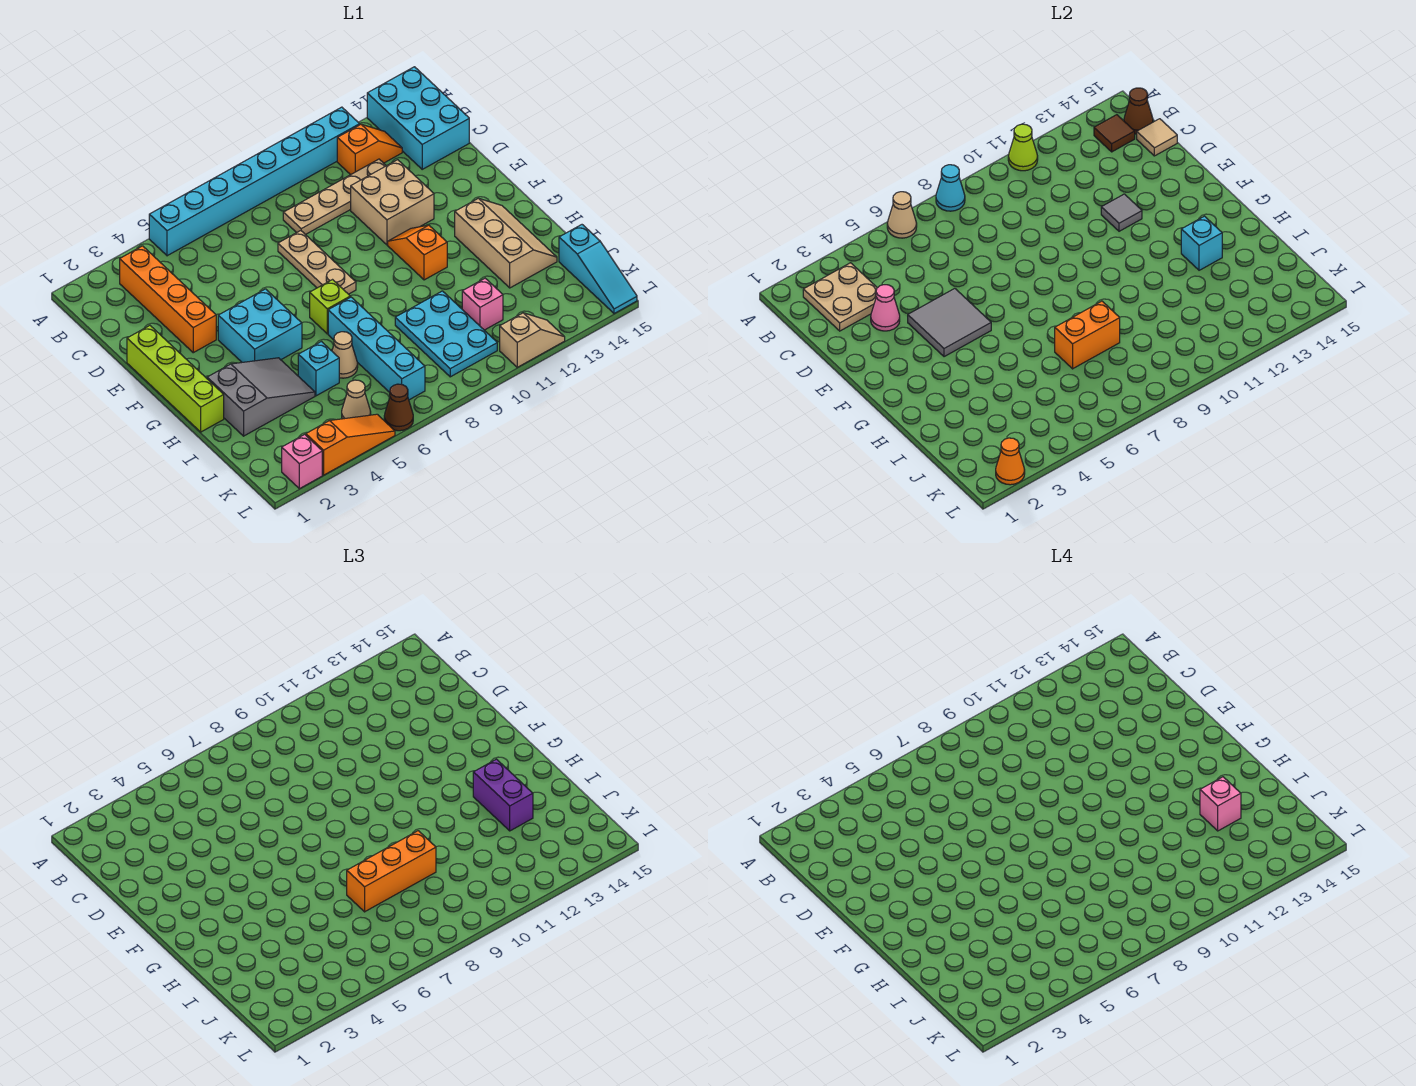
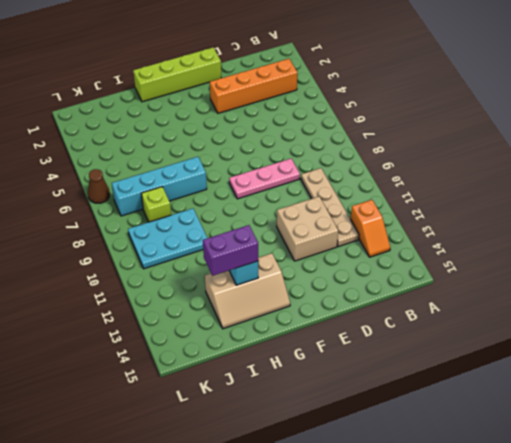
pink plate D8:F8 level 1 -> tan plate D8:F8 level 1
lime brick J8 level 1 -> lime brick G7 level 1
none -> cyan brick A5:A12 level 1
none -> cyan brick A14:C15 level 1
none -> cyan brick F4:G5 level 1
none -> orange slope F11:G11 level 1 top G

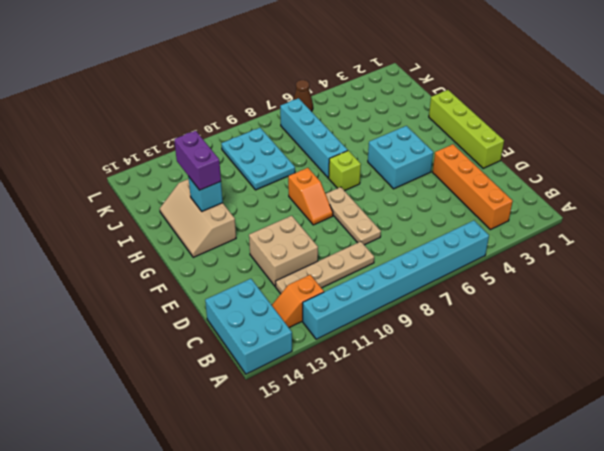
orange slope F9:G9 level 1 top G -> orange slope F11:G11 level 1 top G
none -> grey slope H2:I4 level 1 top 2
none -> cyan brick I5 level 1
none -> tan cone I6 level 1
none -> pink brick J11 level 1

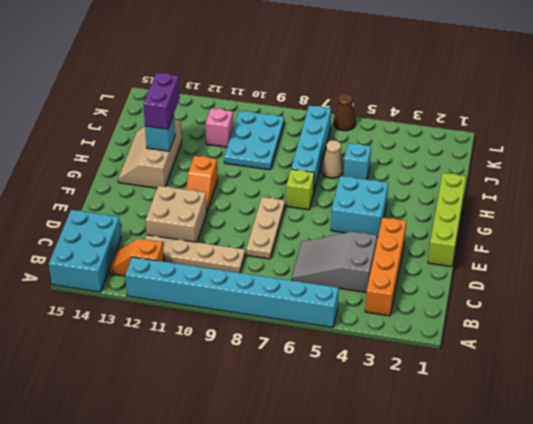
grey slope C4:D6 level 1 top 4 -> grey slope H2:I4 level 1 top 2
none -> cyan slope J15:L15 level 1 top J
none -> tan cone K5 level 1
none -> pink brick L2 level 1
none -> orange slope L3:L5 level 1 top 3

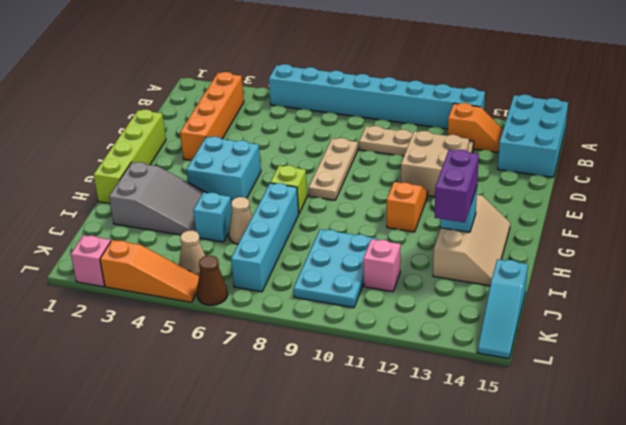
none -> tan slope L11:L12 level 1 top 11
none -> tan cone A6 level 2
none -> cyan cone A8 level 2
none -> lime cone A11 level 2

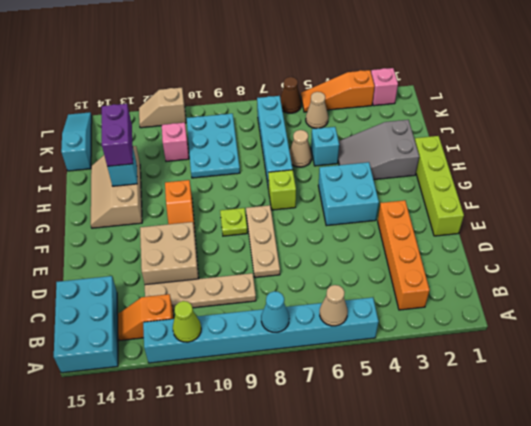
lime plate F9 level 1 -> none
none -> tan plate B2:C3 level 2
none -> brown tile B14 level 2
none -> brown cone B15 level 2
none -> tan tile C15 level 2

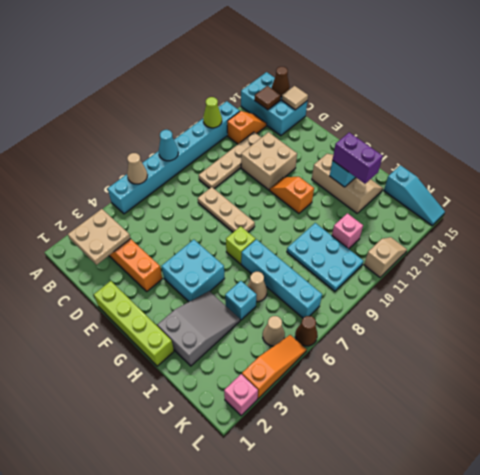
none -> pink cone D3 level 2
none -> grey tile E4:F5 level 2
none -> grey tile E12 level 2
none -> orange brick I7:I8 level 2

